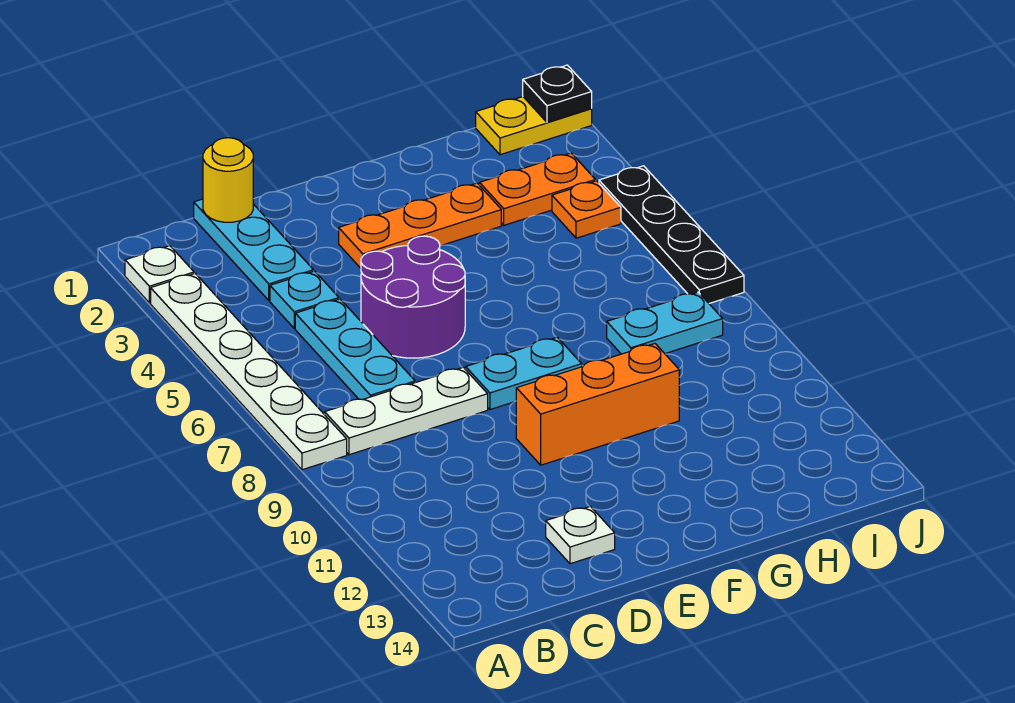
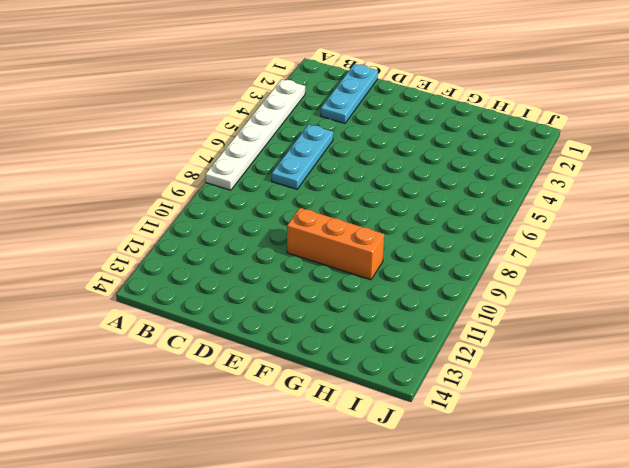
none -> white plate A2 level 1
none -> white plate B8:D8 level 1
none -> cyan plate C4 level 1

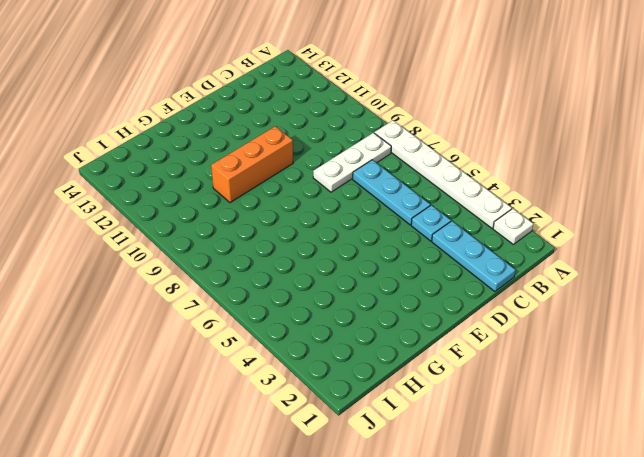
none -> purple round brick D5:E6 level 1
none -> white plate D13 level 1
none -> orange plate E3:G3 level 1

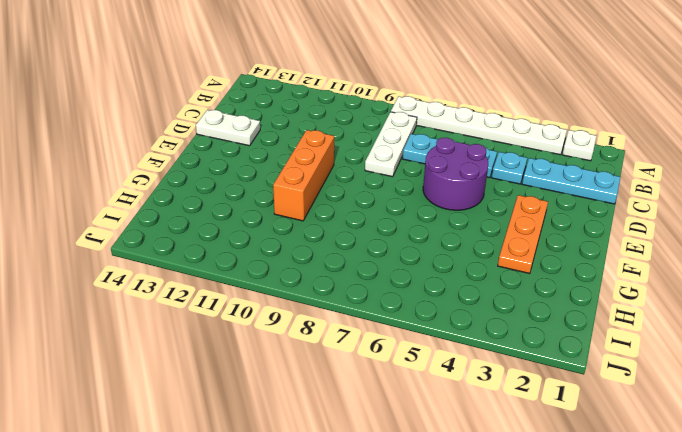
white plate D13:D14 level 1 -> white plate D13 level 1
none -> cyan plate E8:F8 level 1
none -> orange plate H3:I3 level 1
none -> cyan plate H8:I8 level 1

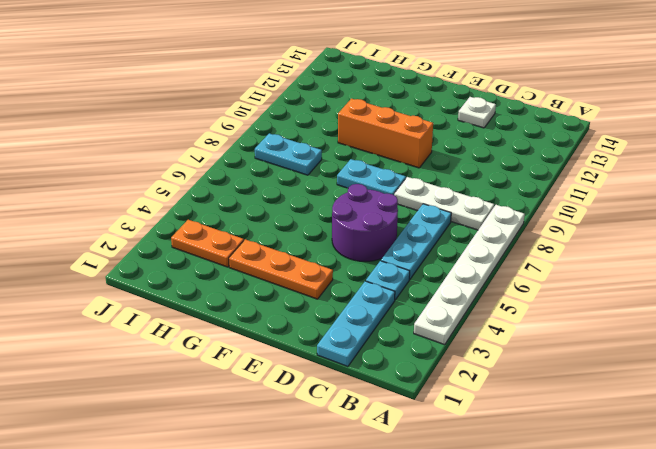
none -> white plate A2 level 1
none -> yellow plate I1:J1 level 1
none -> orange plate I4 level 1

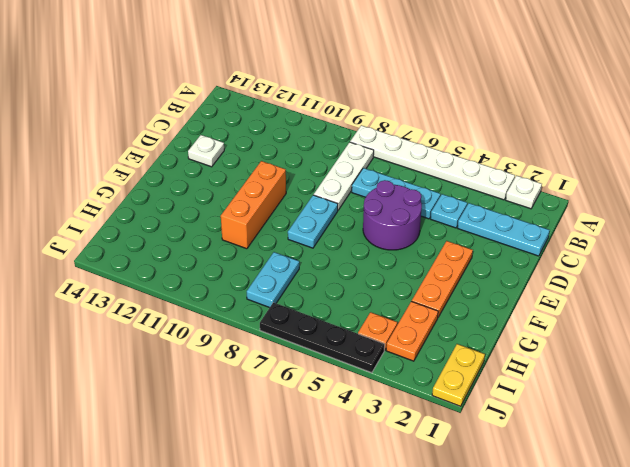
none -> yellow round brick C1 level 2
none -> black plate J1 level 2

